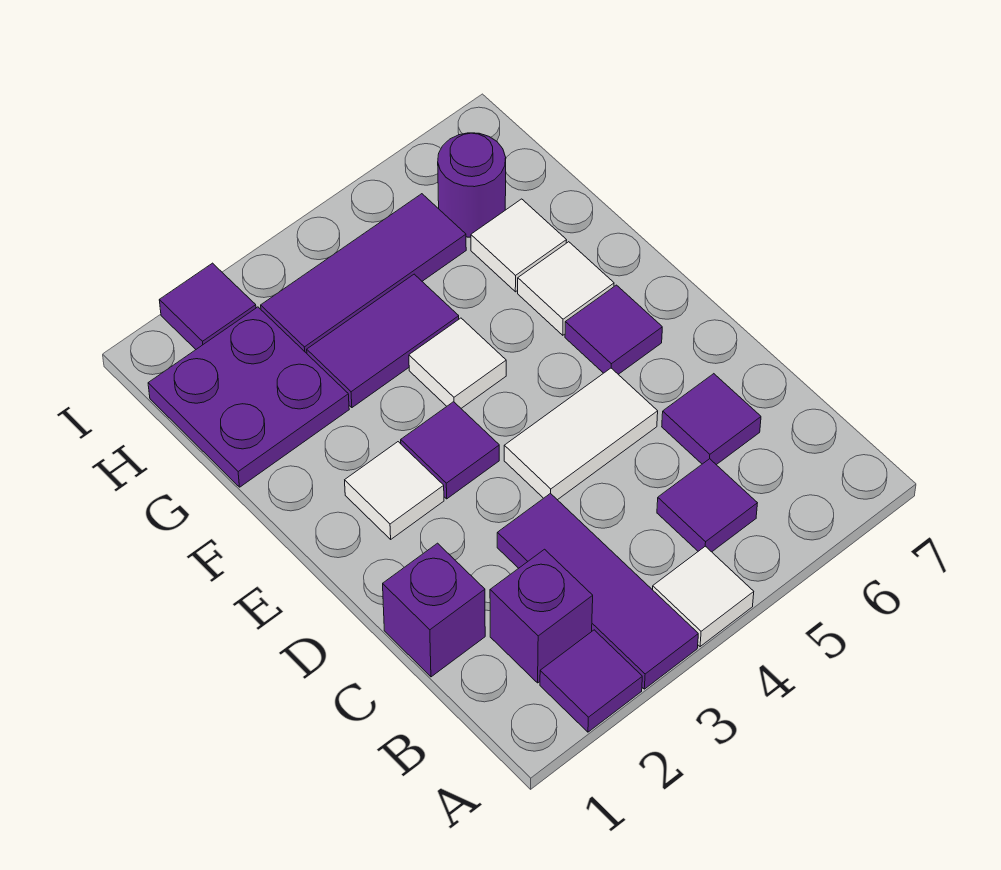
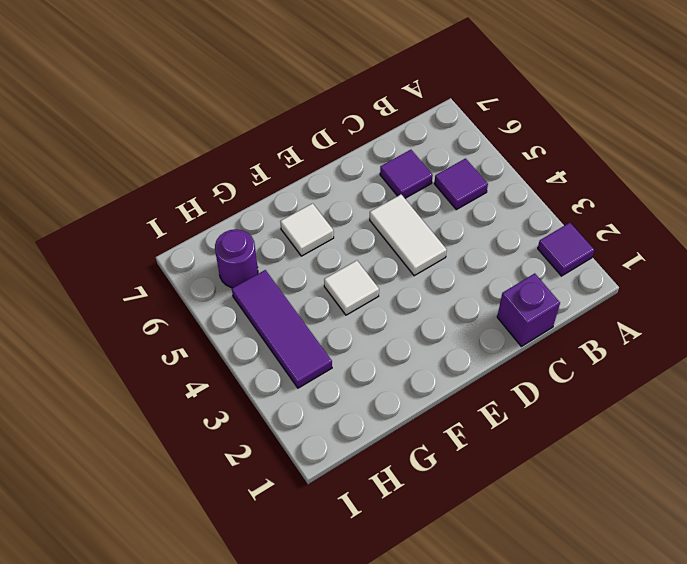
none -> purple tile A3:C3 level 1
none -> white tile A4 level 1
none -> purple brick B2 level 1

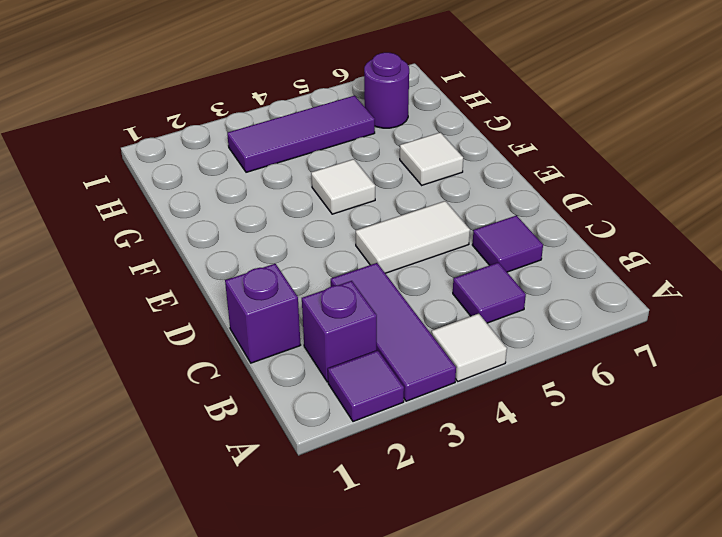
none -> white tile E2 level 1
none -> purple tile E3 level 1
none -> purple tile E6 level 1

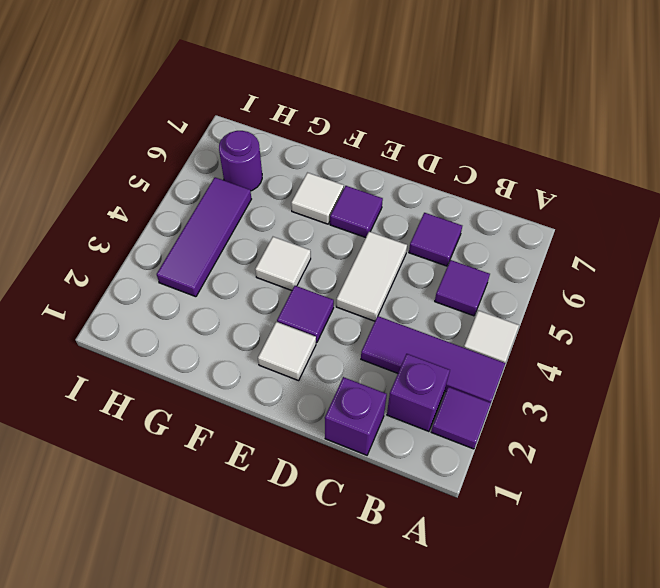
none -> purple plate G1:H2 level 1
none -> purple tile G3:G4 level 1
none -> white tile G6 level 1

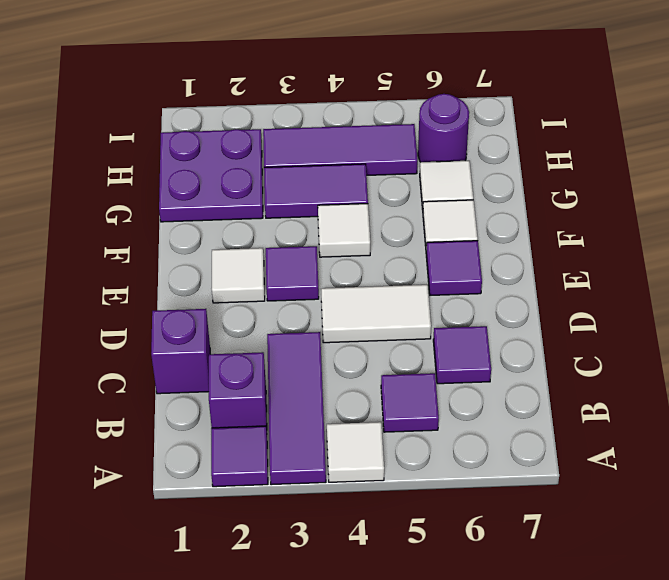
none -> purple tile I2 level 1

